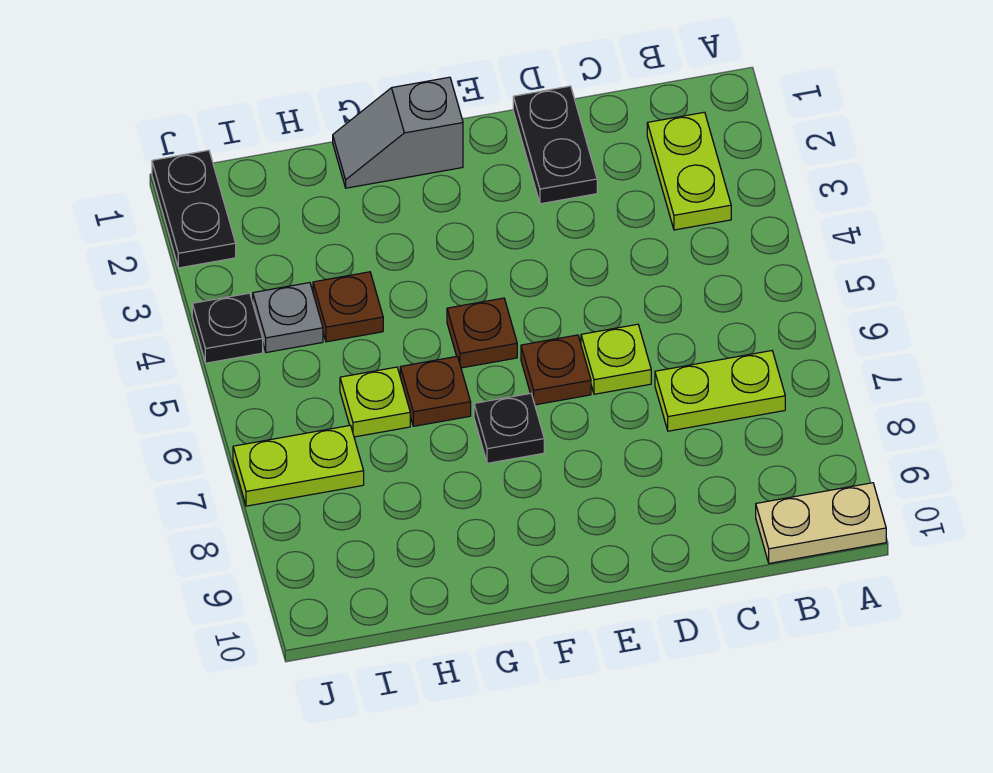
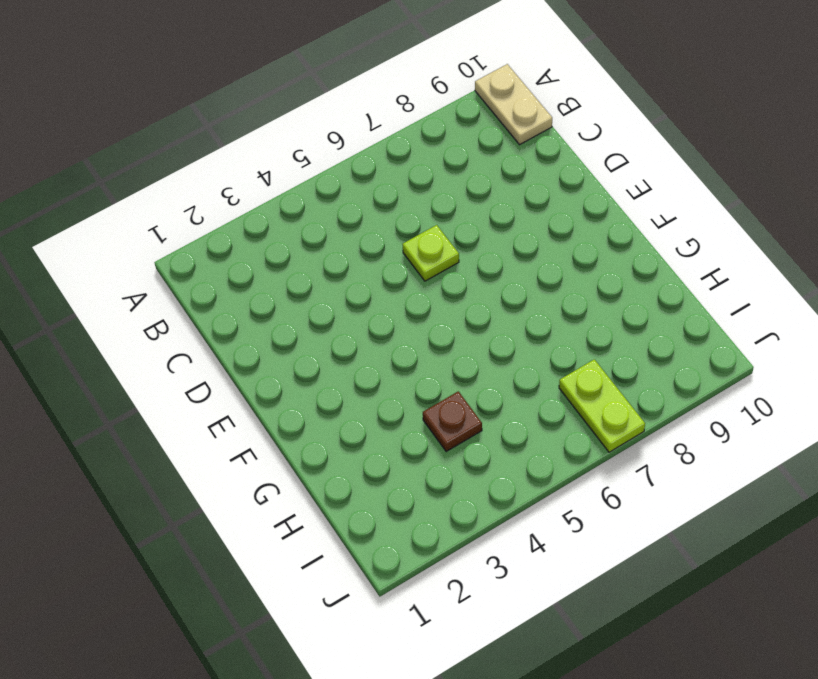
none -> lime plate B2:B3 level 1
none -> lime plate B7:C7 level 1
none -> black plate D1:D2 level 1

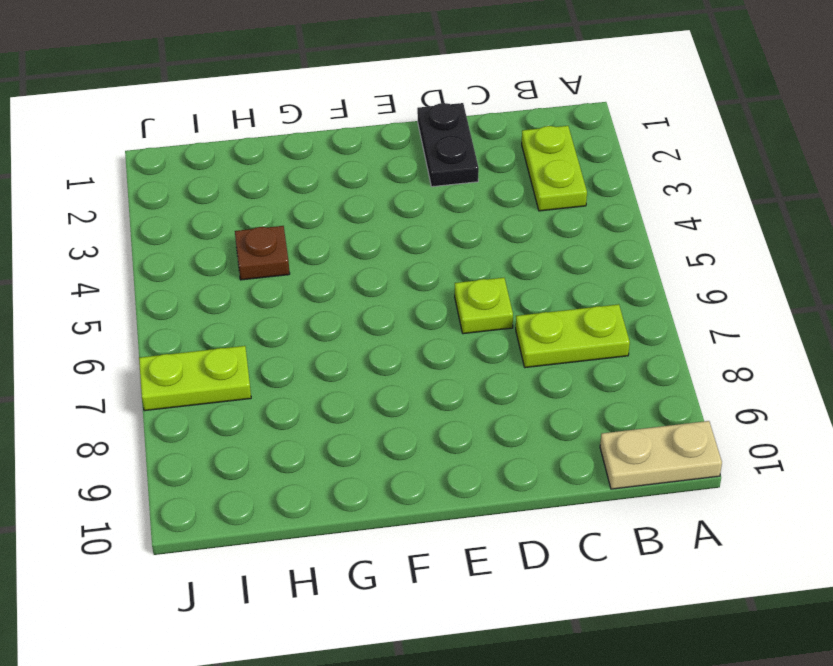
none -> brown plate E6 level 1
none -> grey slope F1:G1 level 1 top F
none -> brown plate F5 level 1

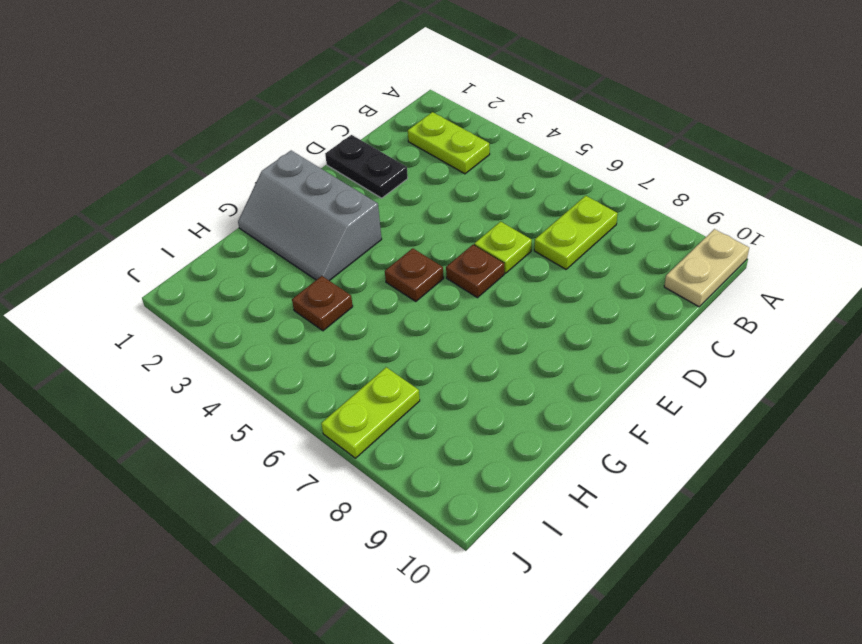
grey slope F1:G3 level 1 top F -> grey slope F1:G1 level 1 top F
none -> black plate F7 level 1
none -> brown plate G6 level 1
none -> lime plate H6 level 1

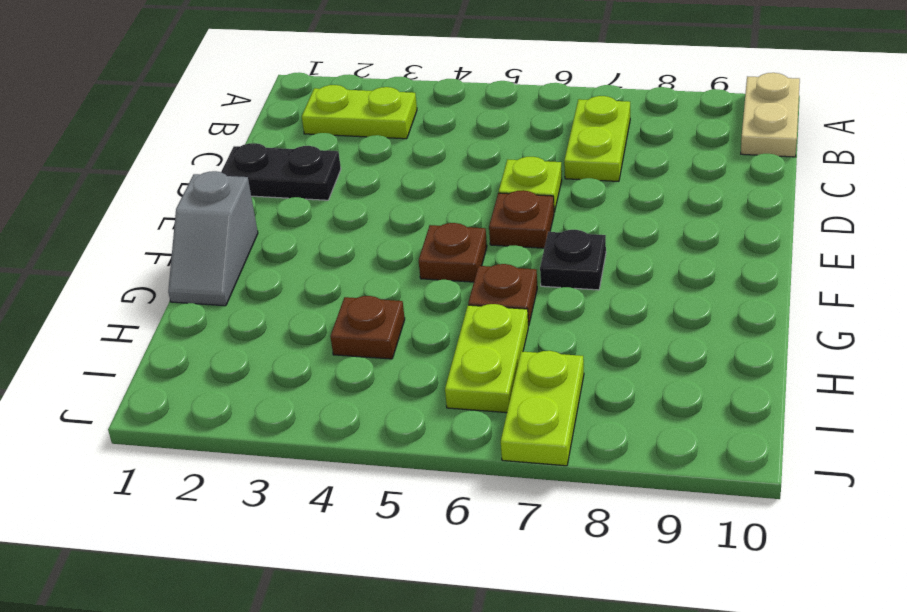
lime plate H6:I6 level 1 -> lime plate H6 level 1
none -> grey plate I4 level 1
none -> black plate J1:J2 level 1
none -> black plate J4 level 1

